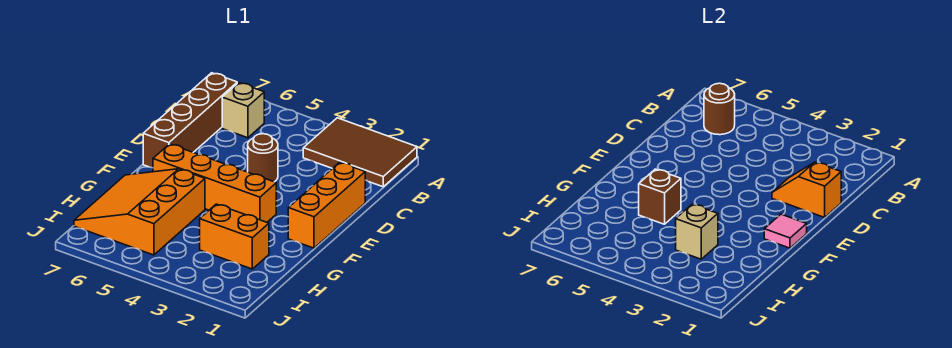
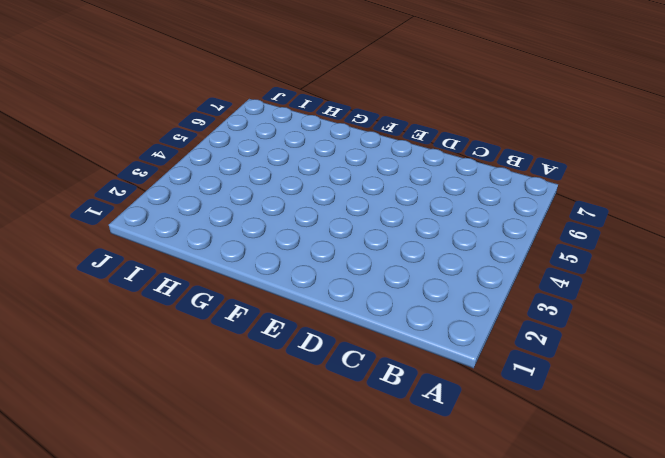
none -> brown tile A1:B3 level 1
none -> tan brick B6 level 1
none -> brown brick B7:E7 level 1

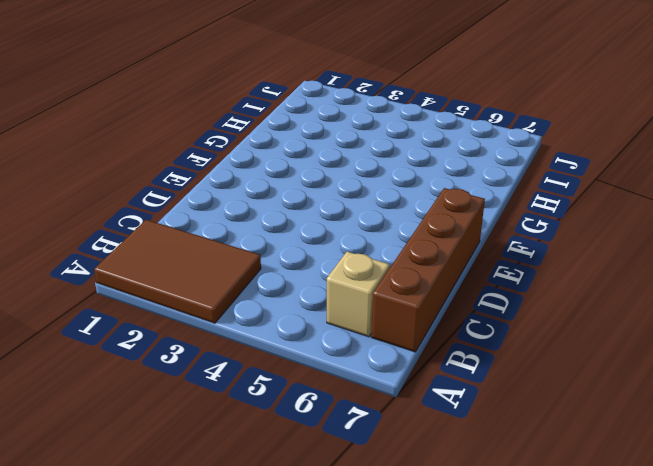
none -> orange brick D1:F1 level 1
none -> brown round brick D4 level 1
none -> orange brick F3:F6 level 1

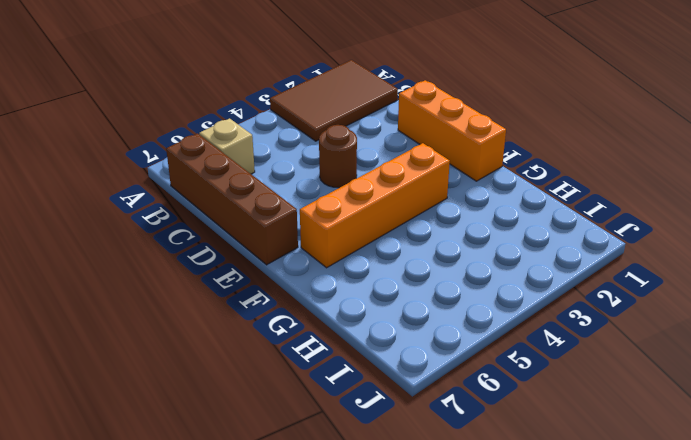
none -> orange slope G5:I7 level 1 top 5
none -> orange brick H2:H3 level 1
none -> brown round brick B6 level 2

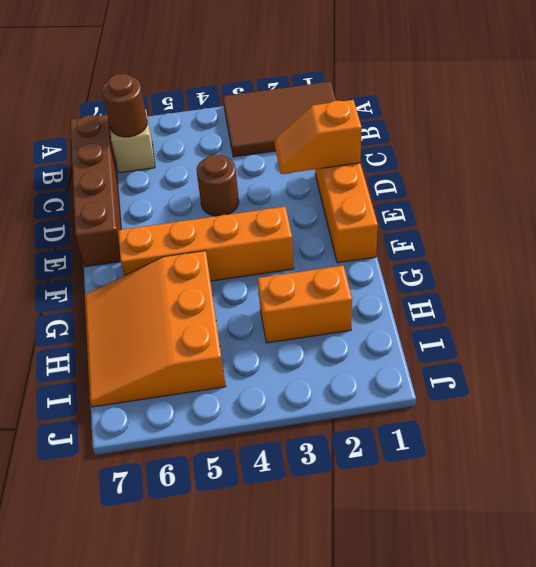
none -> pink tile F1 level 2
none -> brown brick G5 level 2
none -> tan brick H3 level 2

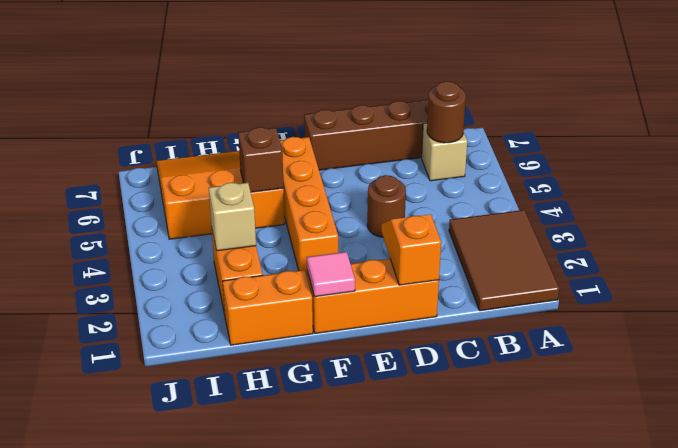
orange brick G1:H1 level 1 -> none

